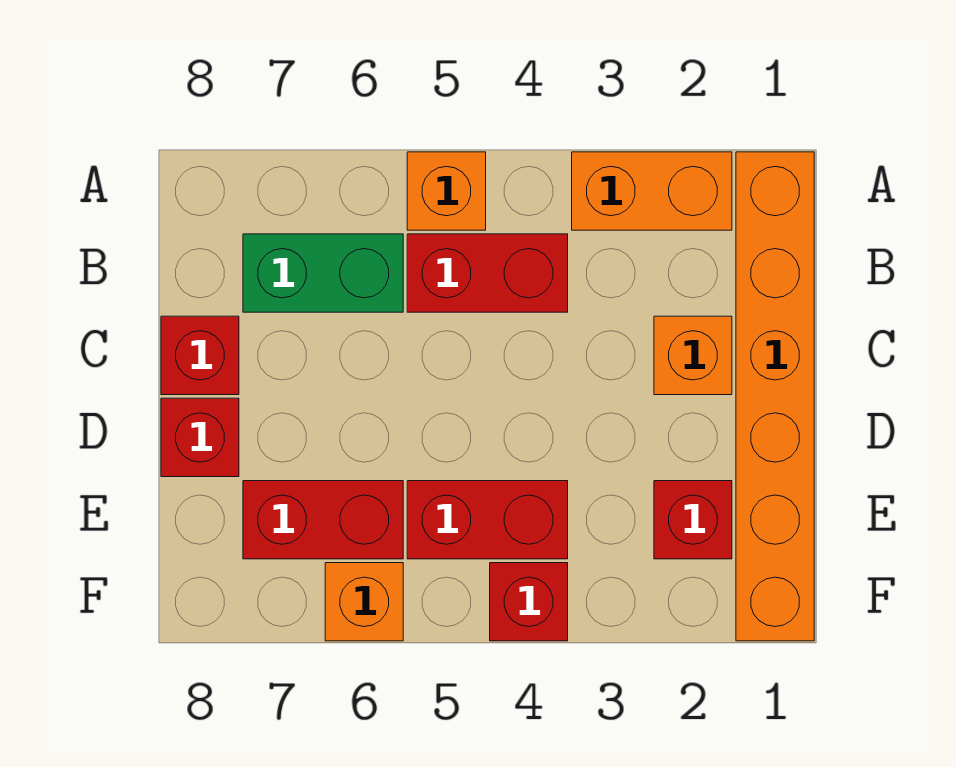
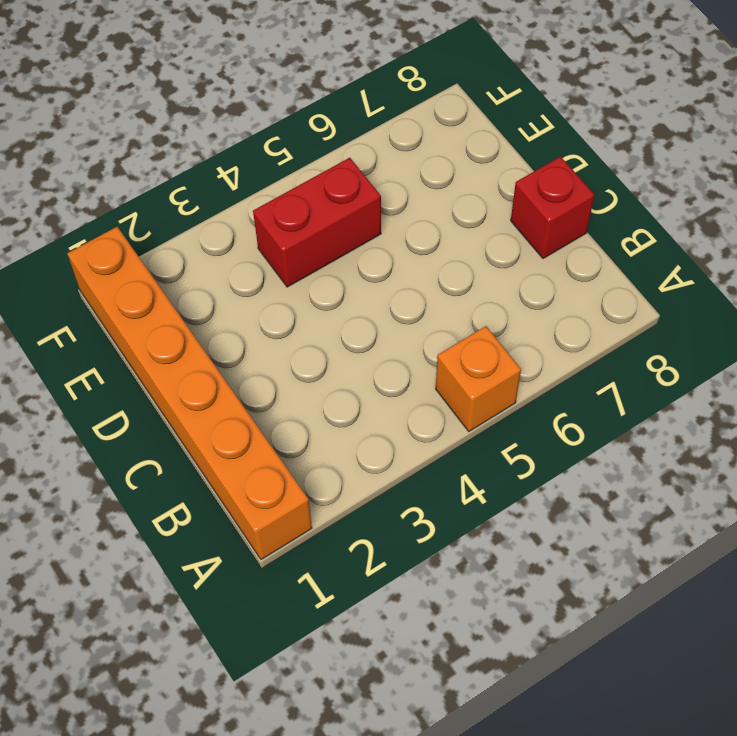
none -> orange brick A2:A3 level 1
none -> red brick B4:B5 level 1
none -> green brick B6:B7 level 1

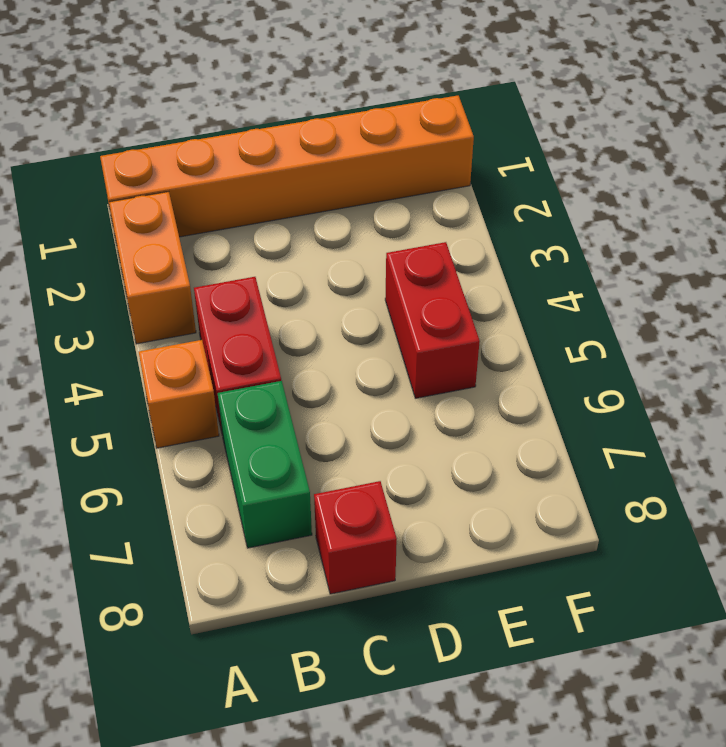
none -> orange brick C2 level 1
none -> red brick D8 level 1
none -> red brick E2 level 1

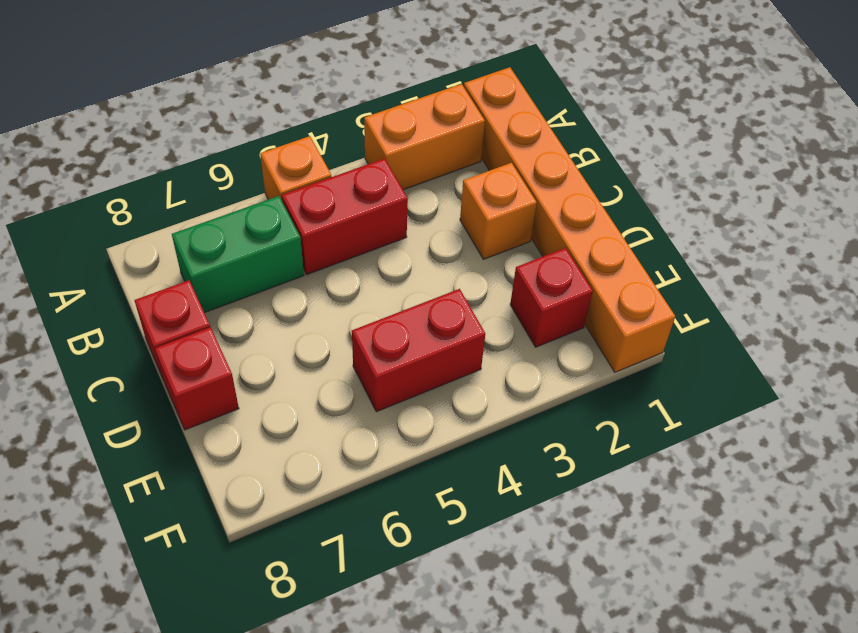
none -> red brick E6:E7 level 1
none -> red brick F4 level 1
none -> orange brick F6 level 1

